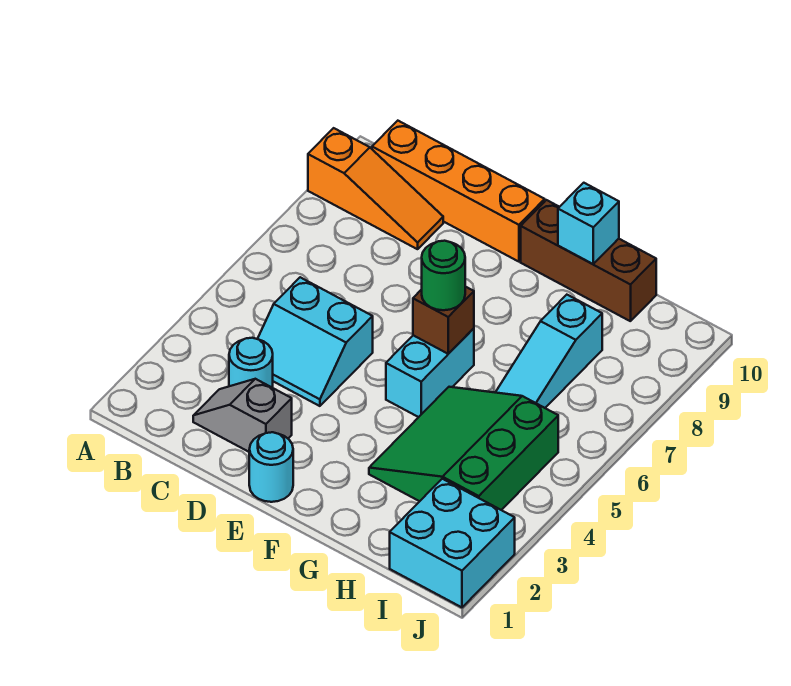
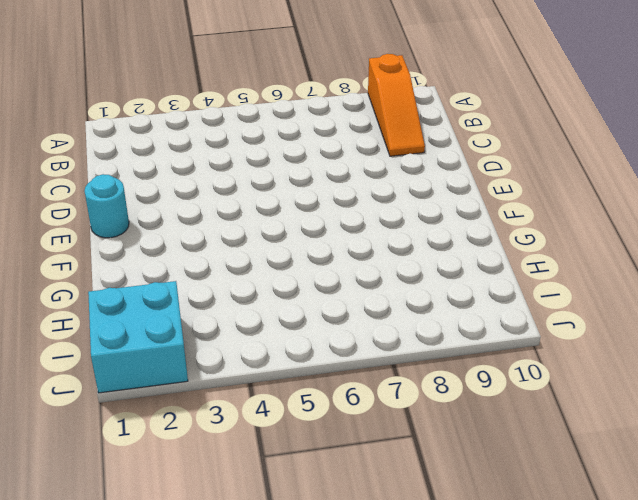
none -> orange brick B10:E10 level 1
none -> grey slope C2:D2 level 1 top D
none -> cyan round brick C3 level 1

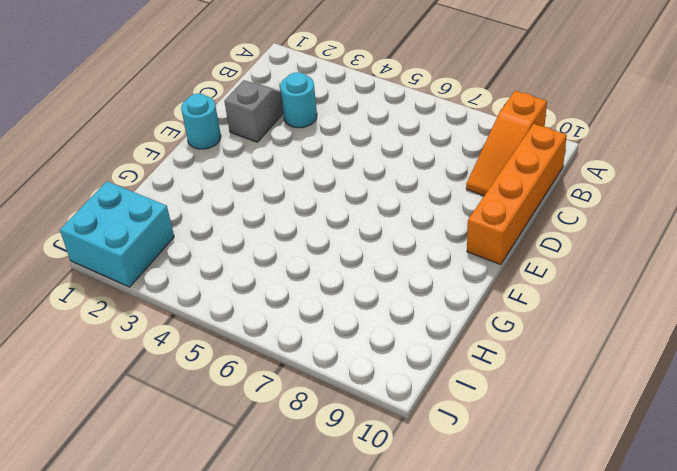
none -> cyan slope C4:D5 level 1 top 5
none -> cyan brick F5:F6 level 1
none -> brown brick F10:H10 level 1

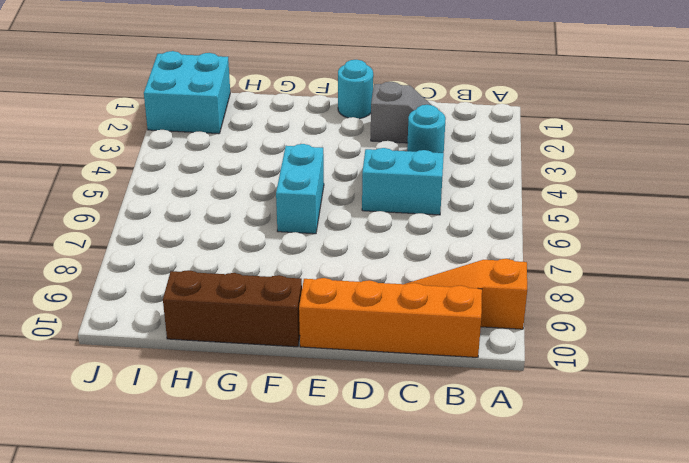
none -> green slope G3:I5 level 1 top I
none -> cyan slope H6:H8 level 1 top 8
none -> brown brick F6 level 2

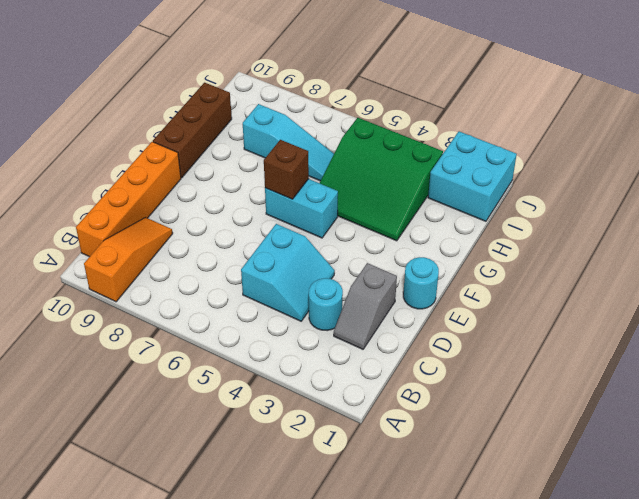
none -> cyan brick G10 level 2
none -> green round brick F6 level 3

